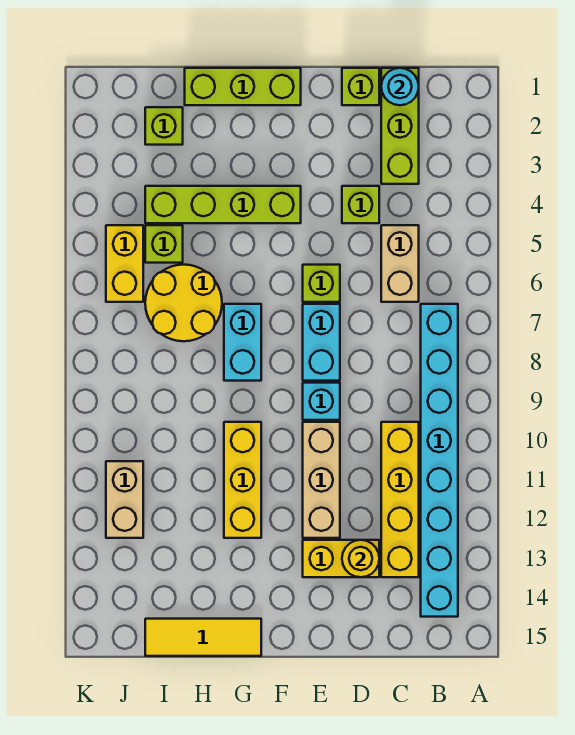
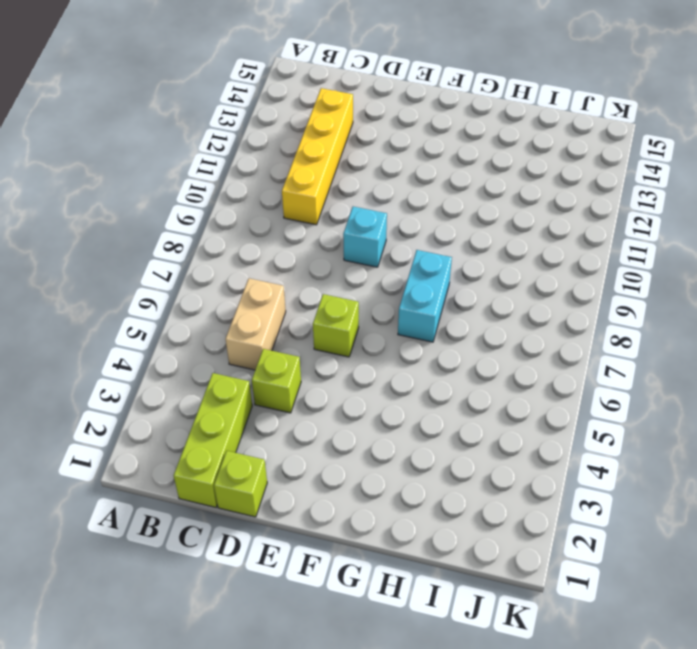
none -> cyan brick B7:B14 level 1
none -> yellow brick D13:E13 level 1
none -> cyan brick E7:E8 level 1

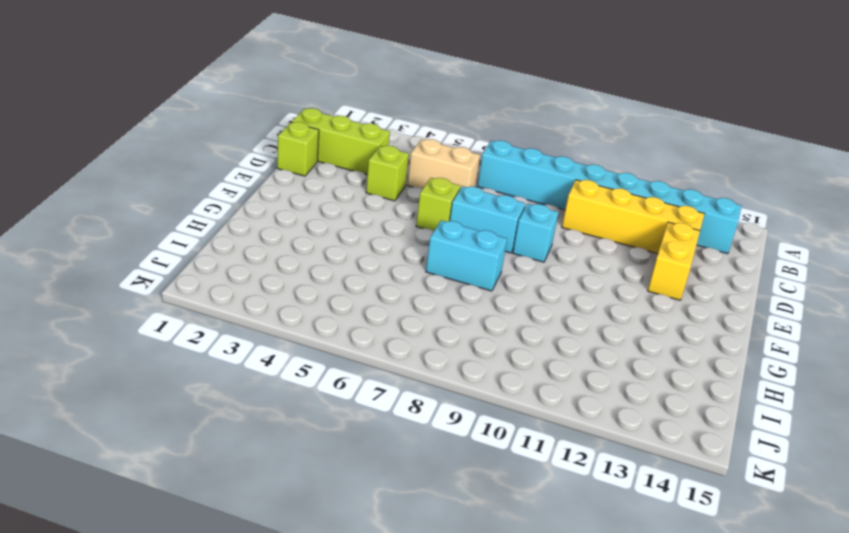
none -> tan brick E10:E12 level 1
none -> lime brick F1:H1 level 1
none -> lime brick F4:I4 level 1

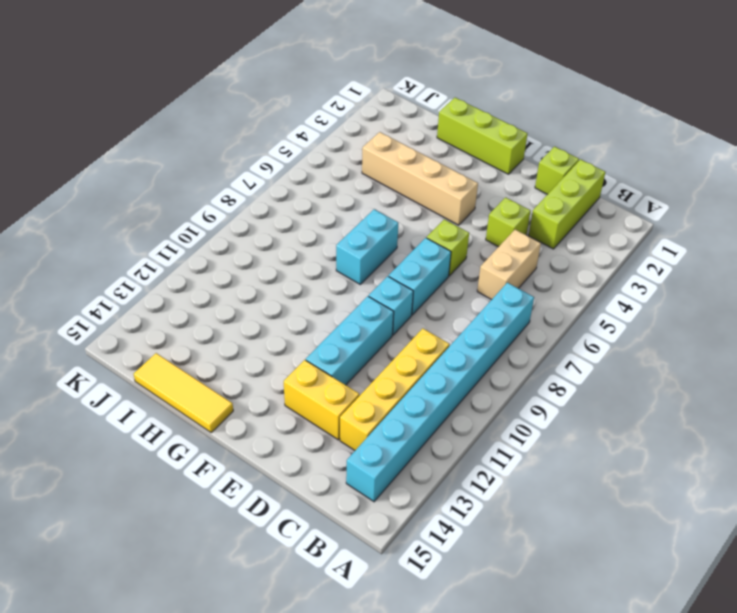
cyan brick E10:E12 level 1 -> tan brick E10:E12 level 1
tan brick F4:I4 level 1 -> lime brick F4:I4 level 1
none -> yellow brick G10:G12 level 1
none -> yellow round brick H6:I7 level 1
none -> lime brick I2 level 1

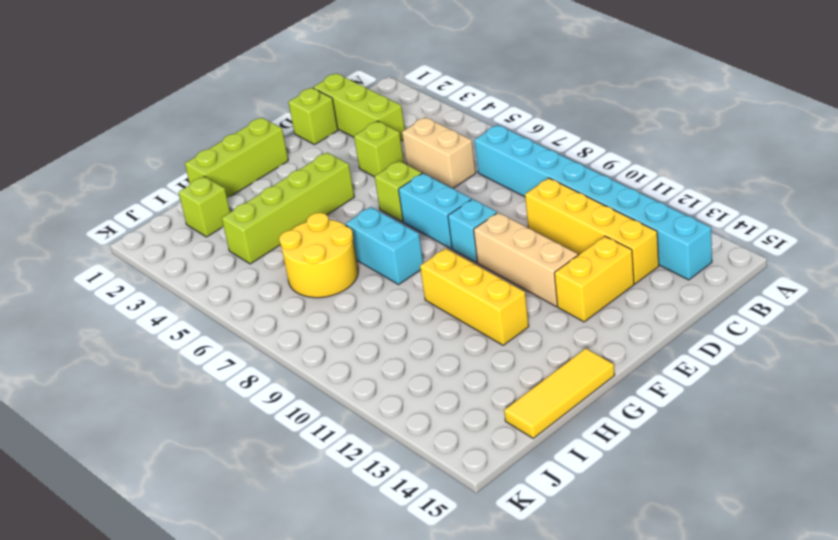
none -> lime brick I5 level 1
none -> yellow brick J5:J6 level 1
none -> tan brick J11:J12 level 1

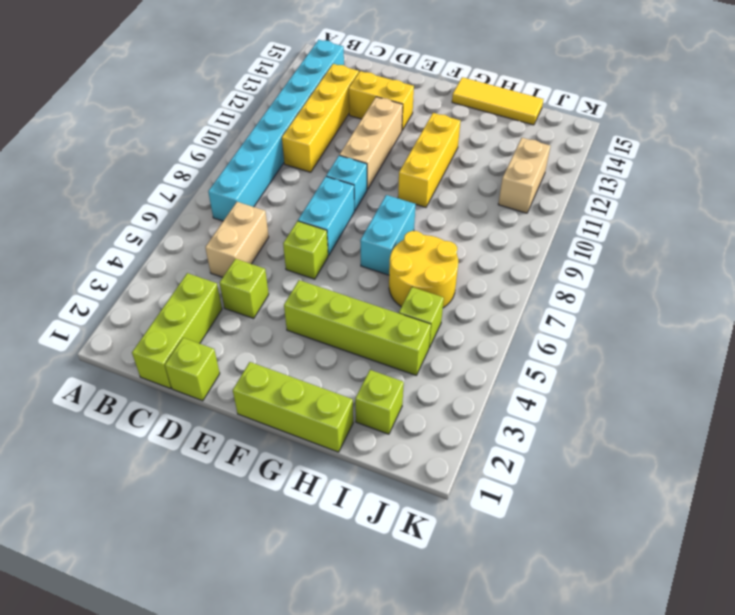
none -> yellow brick J5:J6 level 1
none -> cyan round brick C1 level 2
none -> yellow round brick D13 level 2

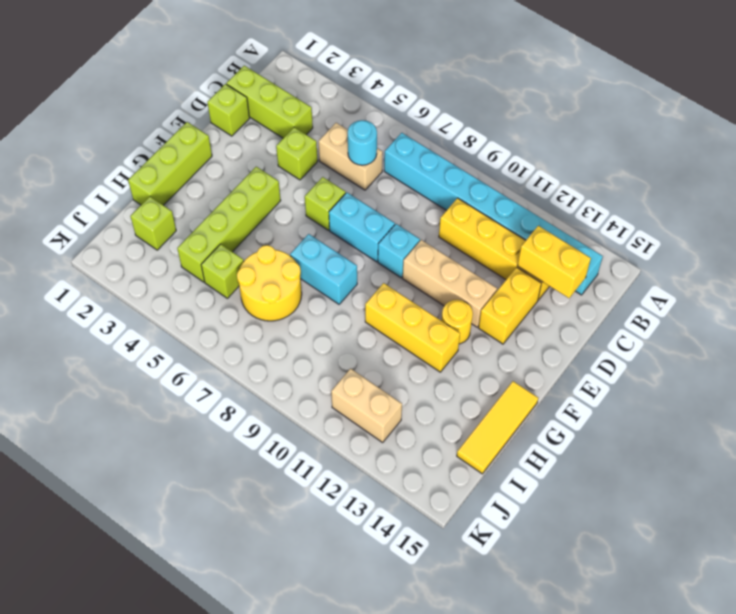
cyan round brick C6 level 2 -> cyan round brick C1 level 2
yellow brick C13:C14 level 2 -> yellow brick J5:J6 level 1
yellow round brick F12 level 1 -> yellow round brick D13 level 2

